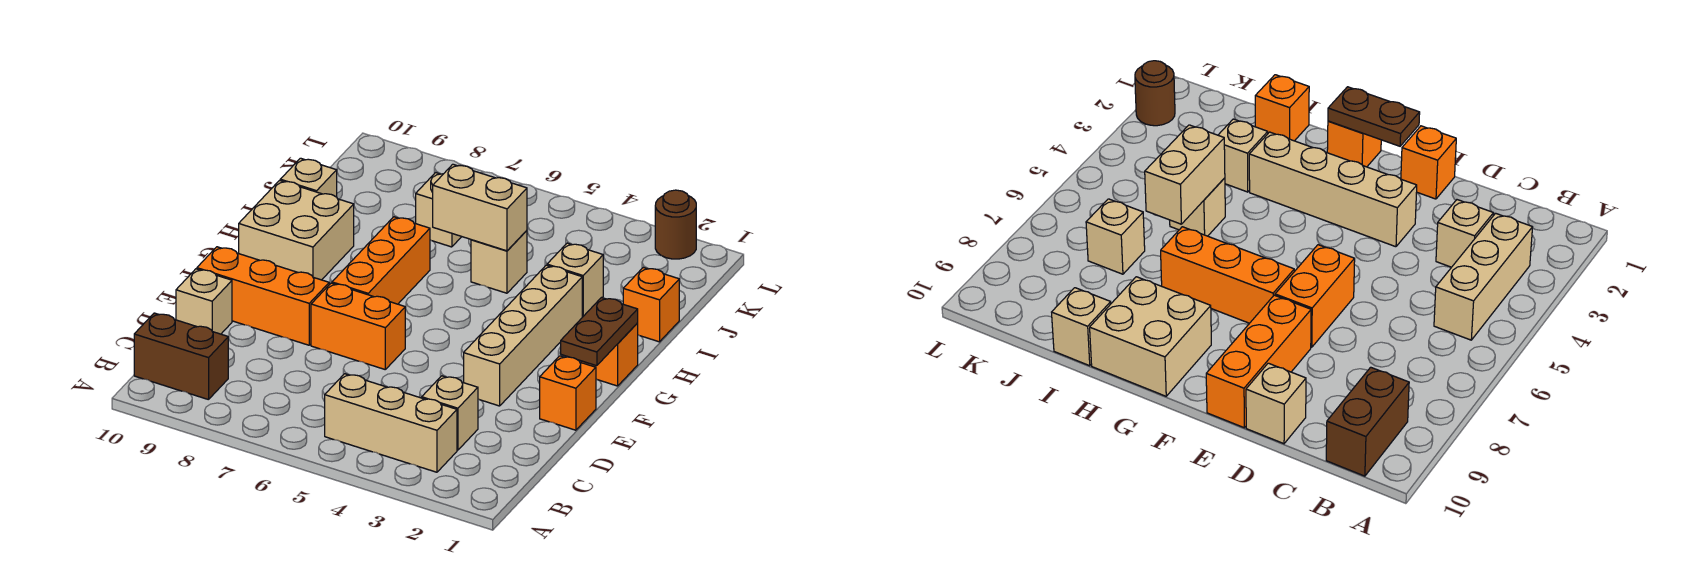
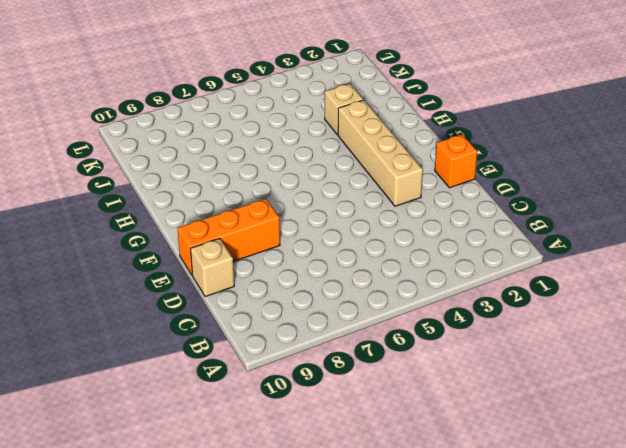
none -> tan brick B3:B5 level 1
none -> brown brick B9:B10 level 1
none -> tan brick C3 level 1

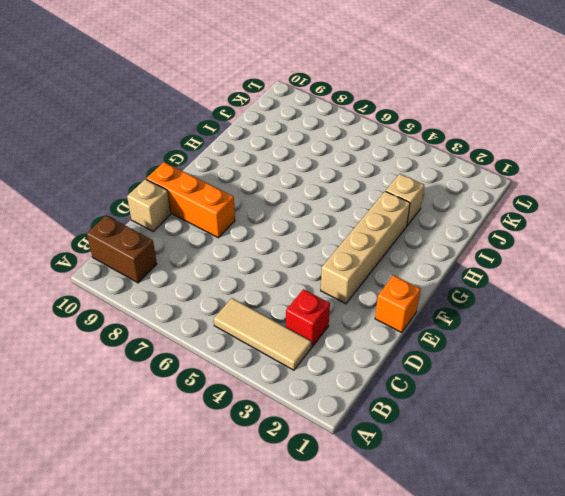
tan tile B3:B5 level 1 -> tan brick B3:B5 level 1
red brick C3 level 1 -> tan brick C3 level 1
none -> orange brick E6:E7 level 1
none -> orange brick F7:H7 level 1
none -> orange brick G1 level 1

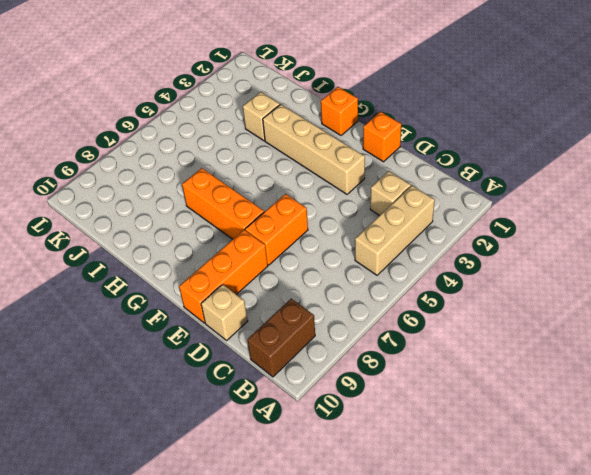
none -> tan brick G9:H10 level 1
none -> orange brick I1 level 1
none -> tan brick I5 level 1

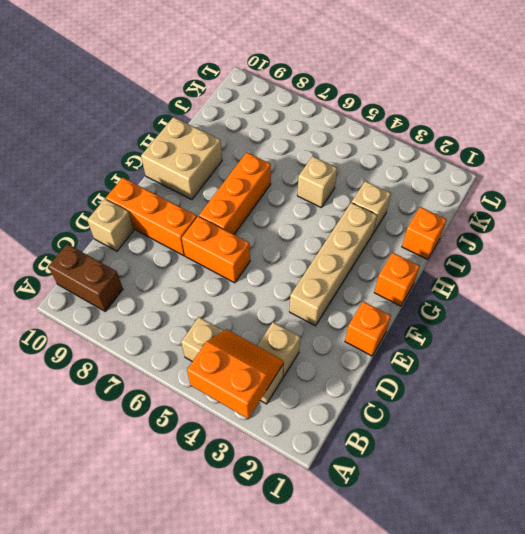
orange slope A3:B4 level 2 top A -> none
none -> tan brick I10 level 1
none -> tan brick J7 level 1
none -> brown round brick L2 level 1

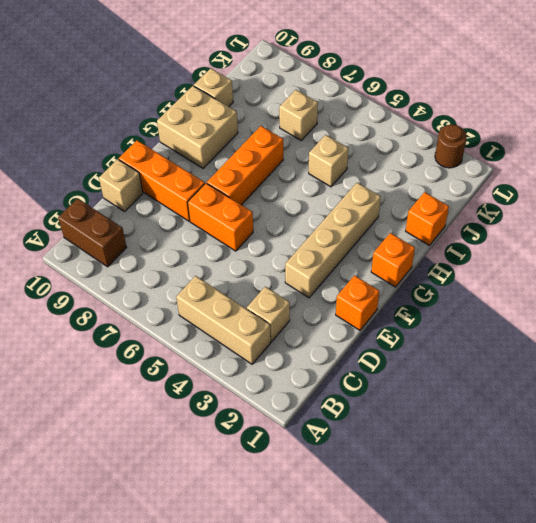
none -> tan brick I3 level 1
none -> brown plate F1:G1 level 2
none -> tan brick I5:I6 level 2

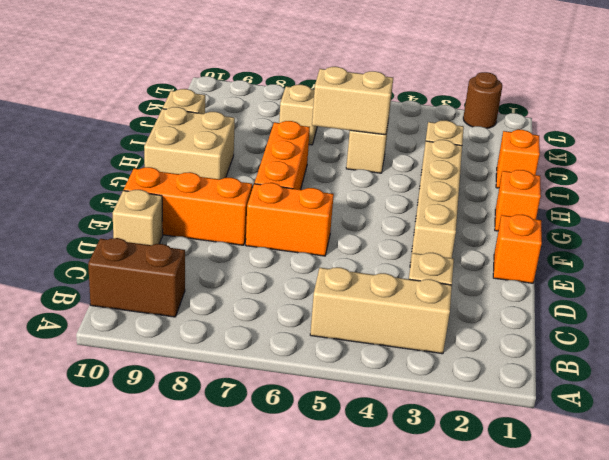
none -> brown plate F1:G1 level 2

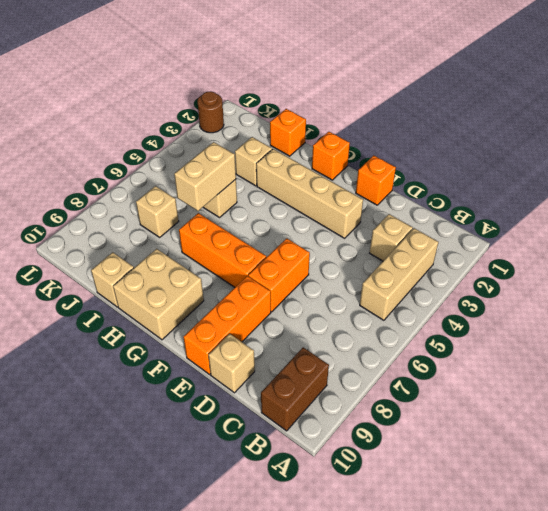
none -> brown plate F1:G1 level 2

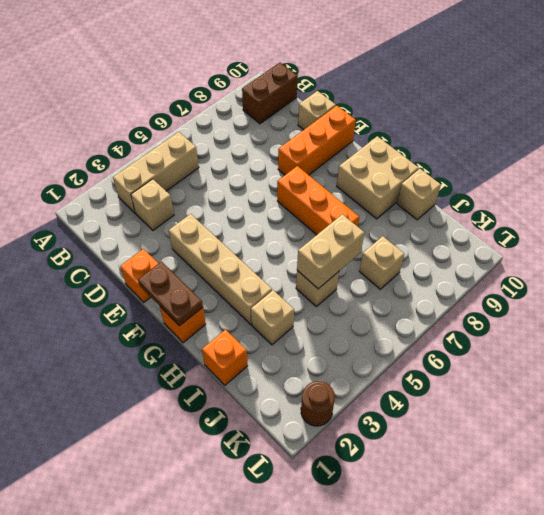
none -> orange brick E6:E7 level 1

